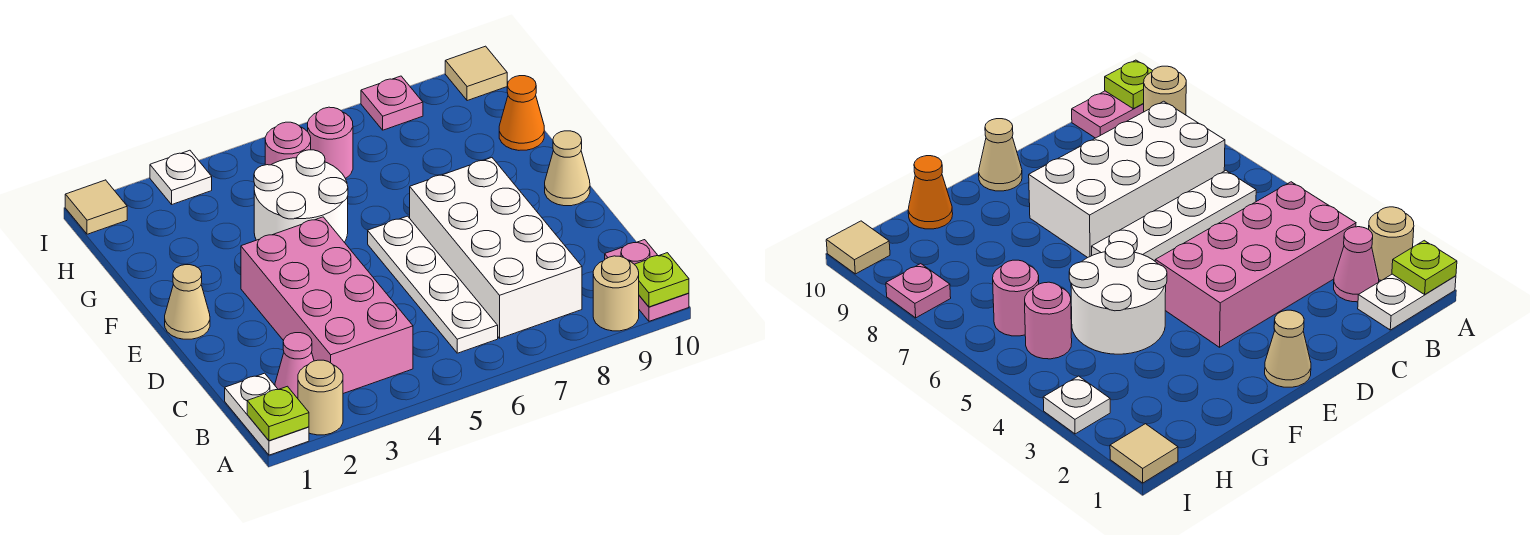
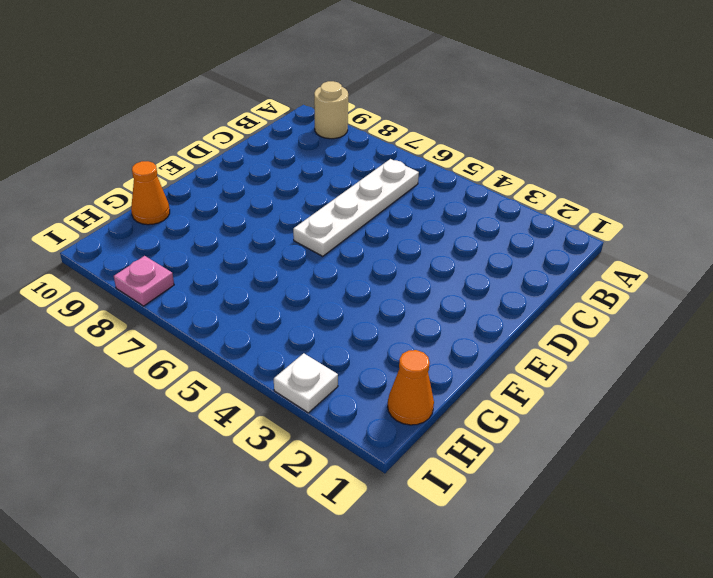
orange cone H1 level 1 -> none
none -> white plate A1:B1 level 1
none -> tan round brick A2 level 1
none -> pink plate A10:B10 level 1

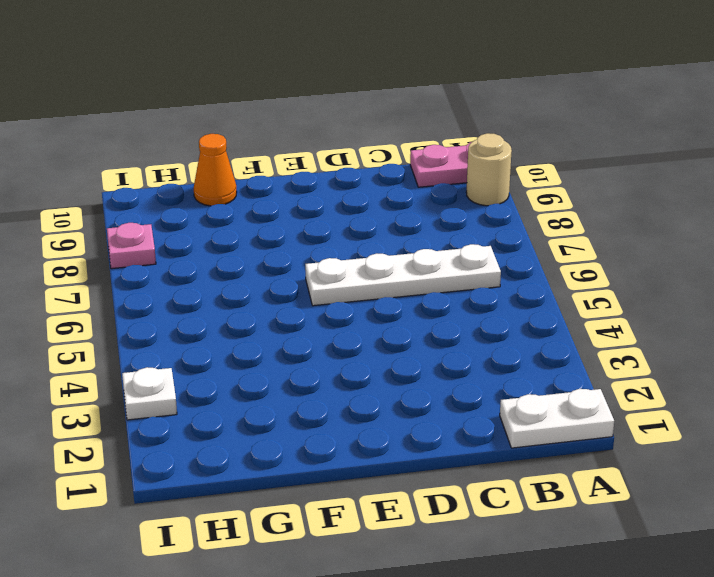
none -> tan round brick A2 level 1
none -> pink cone B2 level 1
none -> pink brick B3:E4 level 1

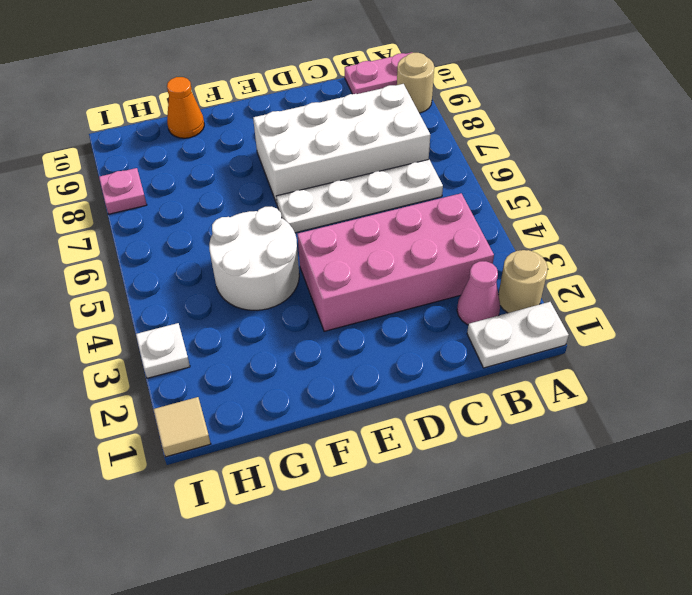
none -> tan cone E1 level 1
none -> tan cone E10 level 1
none -> pink round brick H5 level 1

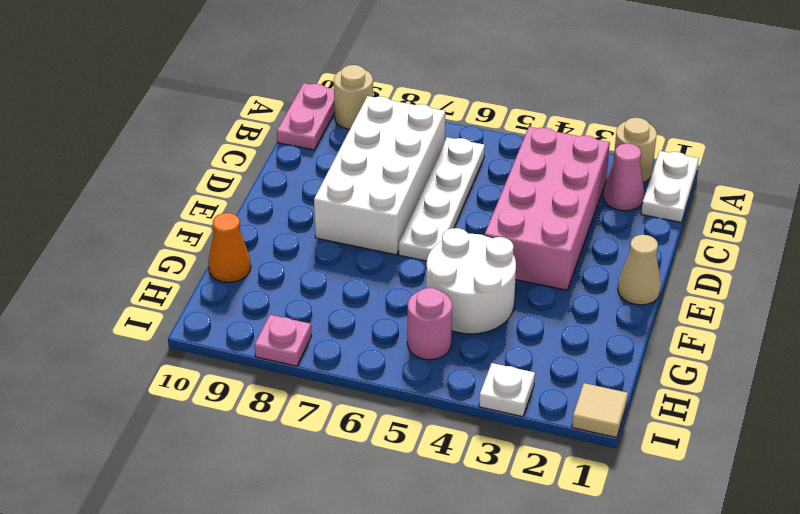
none -> tan cone E10 level 1
none -> pink round brick H6 level 1
none -> tan tile I10 level 1

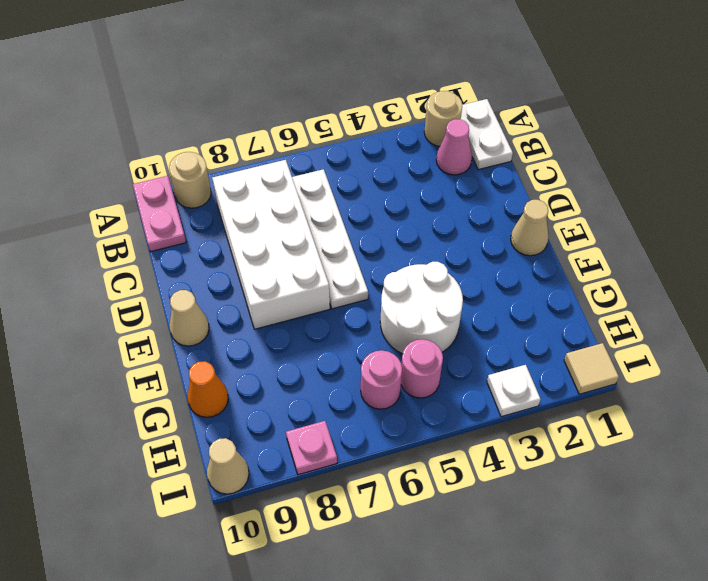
tan cone I10 level 1 -> tan tile I10 level 1
none -> pink brick B3:E4 level 1
none -> lime plate A1 level 2
none -> lime plate A10 level 2

